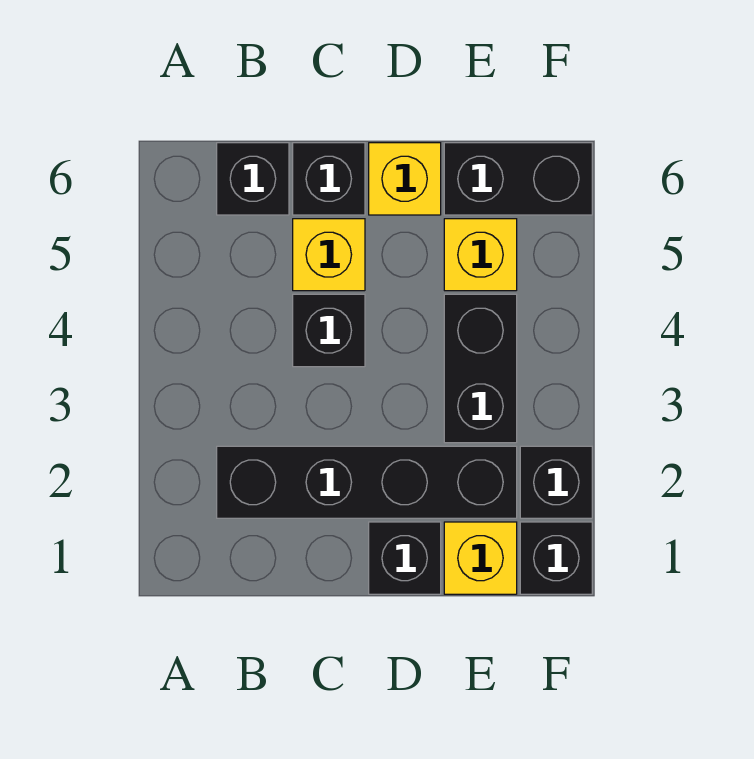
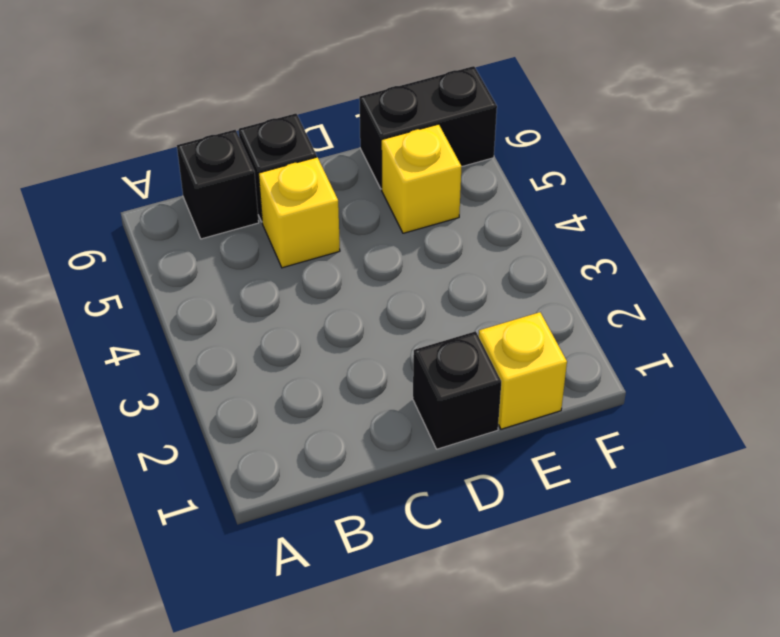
none -> black brick B2:E2 level 1
none -> black brick C4 level 1
none -> yellow brick D6 level 1

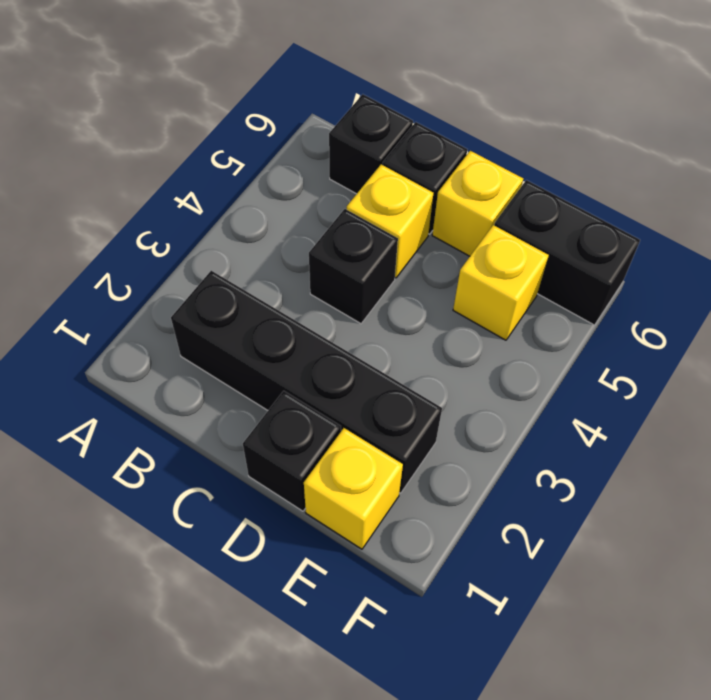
none -> black brick E3:E4 level 1
none -> black brick F1 level 1
none -> black brick F2 level 1

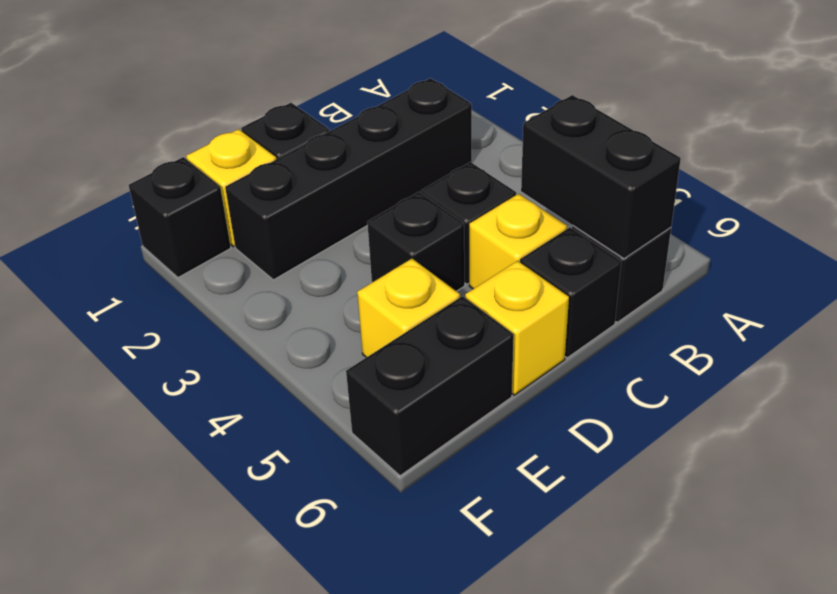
black brick B5:B6 level 2 -> black brick E3:E4 level 1
black brick D4 level 1 -> black brick F2 level 1

